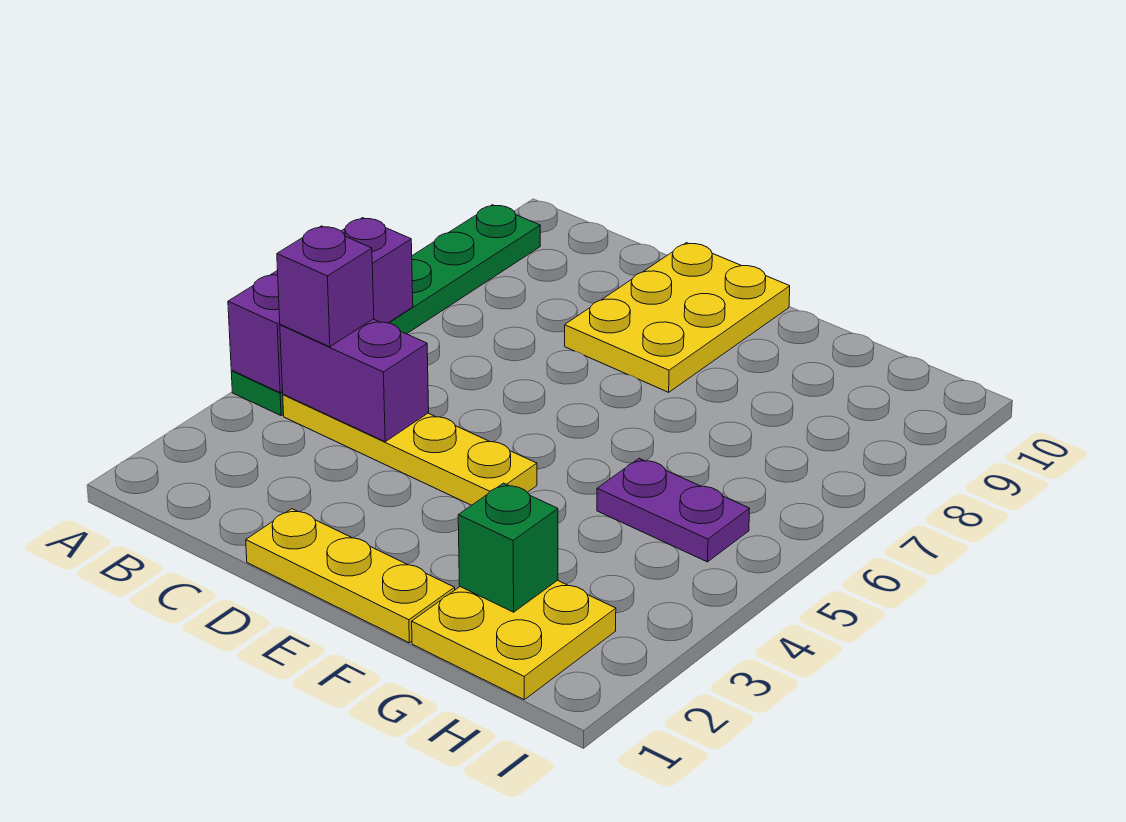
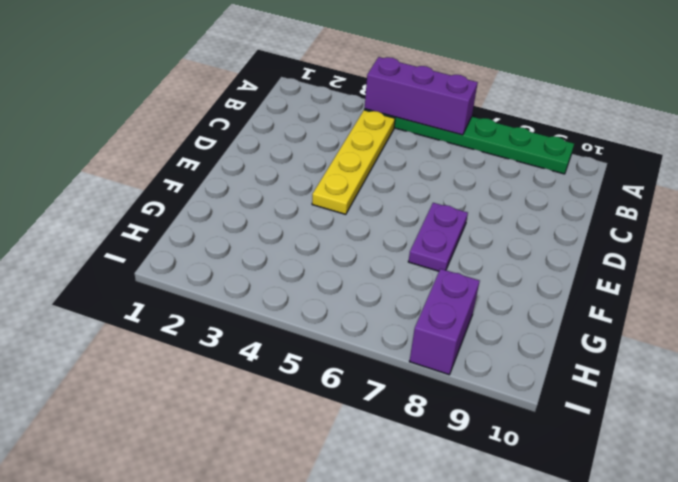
purple plate E7:F7 level 1 -> purple plate G5:H5 level 1
purple brick H8:I8 level 1 -> purple brick B4:C4 level 2
none -> yellow plate D1:F1 level 1
none -> yellow plate D8:E10 level 1

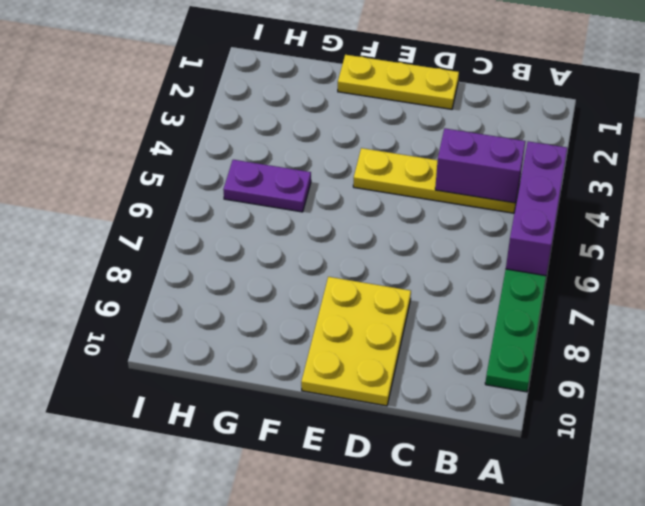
none -> yellow plate G1:H2 level 1
none -> green brick G2 level 2

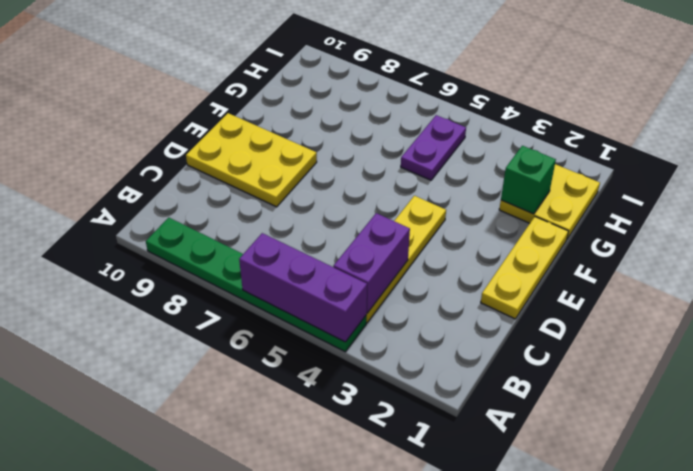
none -> purple brick B4 level 3

